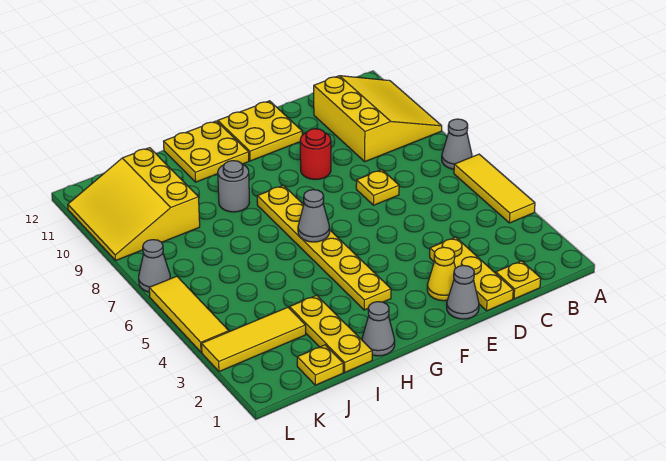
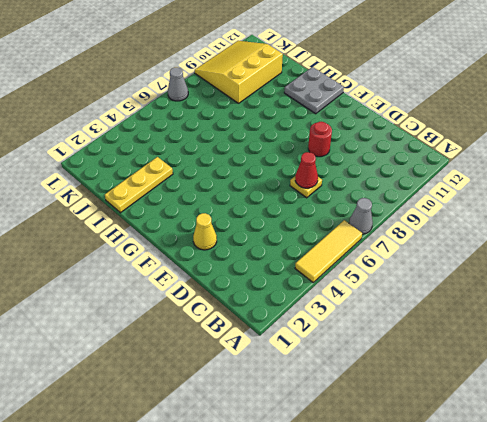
red cone D7 level 2 -> none
grey plate G11:H12 level 1 -> yellow plate G11:H12 level 1
none -> yellow slope A9:C11 level 1 top C
none -> yellow plate C1 level 1
none -> yellow plate D1:D3 level 1

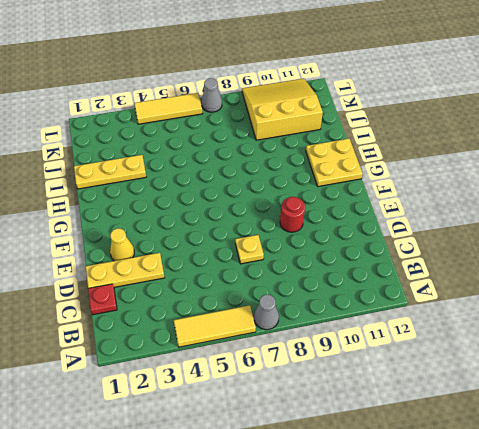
red plate C1 level 1 -> yellow plate C1 level 1
none -> yellow slope A9:C11 level 1 top C
none -> grey cone E1 level 1
none -> yellow plate E11:F12 level 1

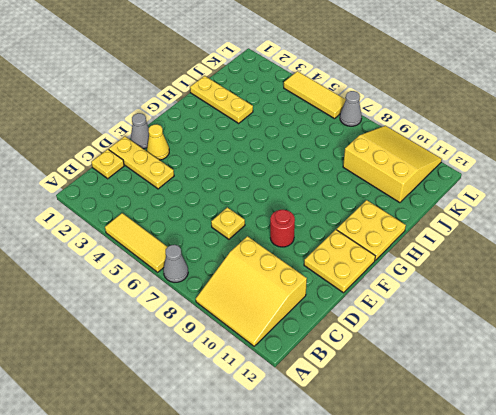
none -> yellow plate G3:G8 level 1
none -> grey cone H1 level 1
none -> grey round brick H9 level 1

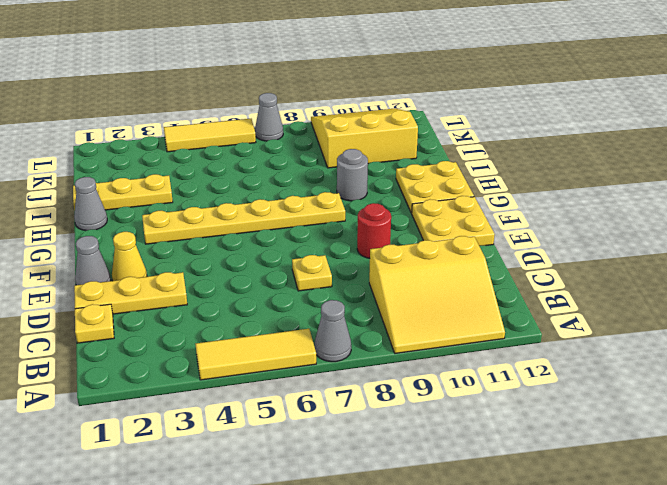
none -> yellow plate J1 level 1
none -> yellow tile J3:L3 level 1
none -> grey cone G6 level 2

